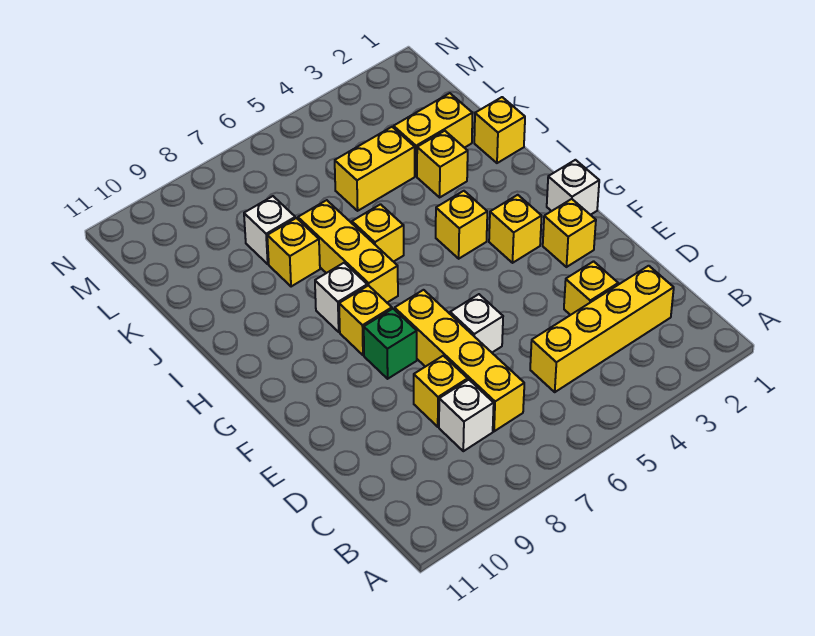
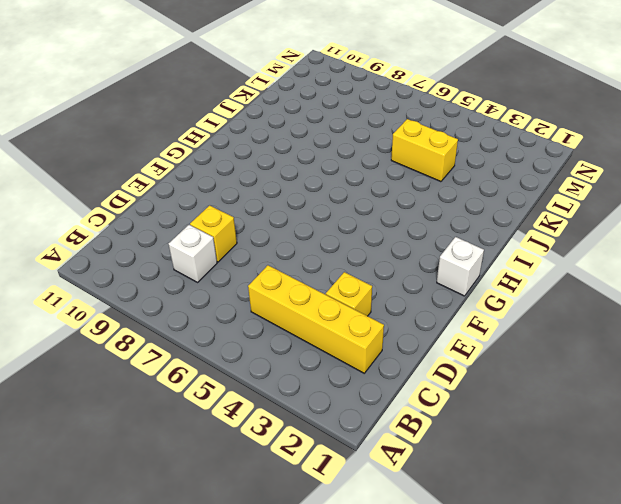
none -> yellow brick C7:F7 level 1
none -> white brick E6 level 1
none -> yellow brick F2 level 1

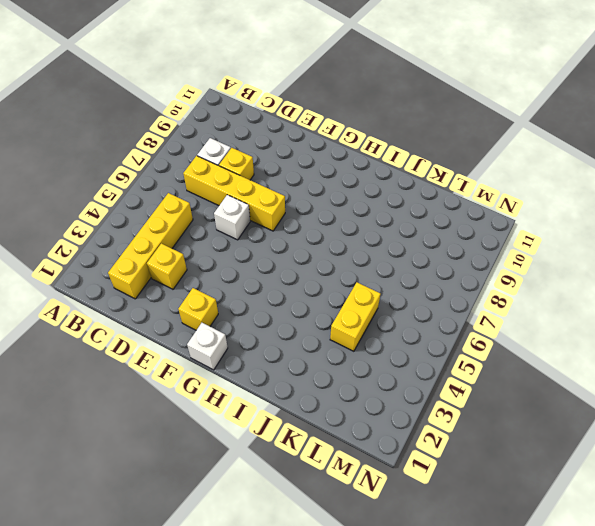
none -> green brick F8 level 1
none -> yellow brick G3 level 1
none -> yellow brick G8 level 1

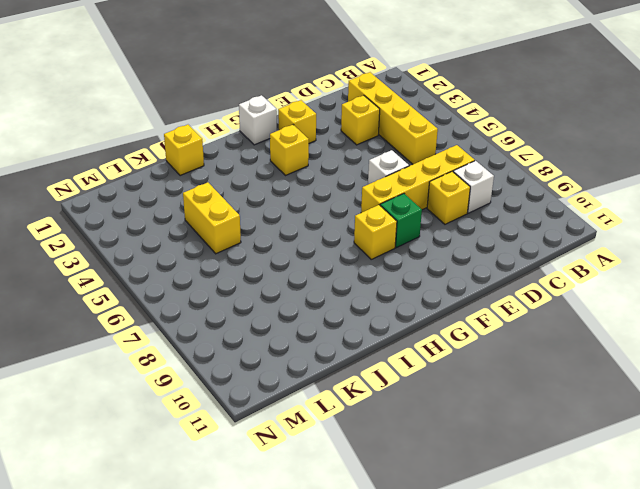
none -> yellow brick H4 level 1
none -> yellow brick H7:J7 level 1
none -> white brick H8 level 1

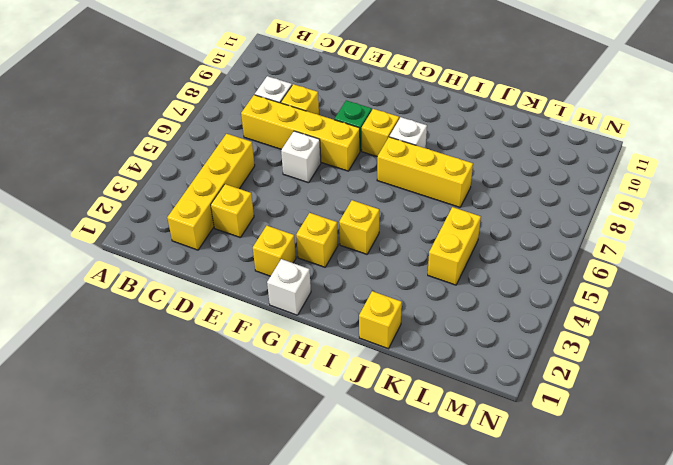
none -> yellow brick I6 level 1
none -> yellow brick J3 level 1
none -> yellow brick J8 level 1

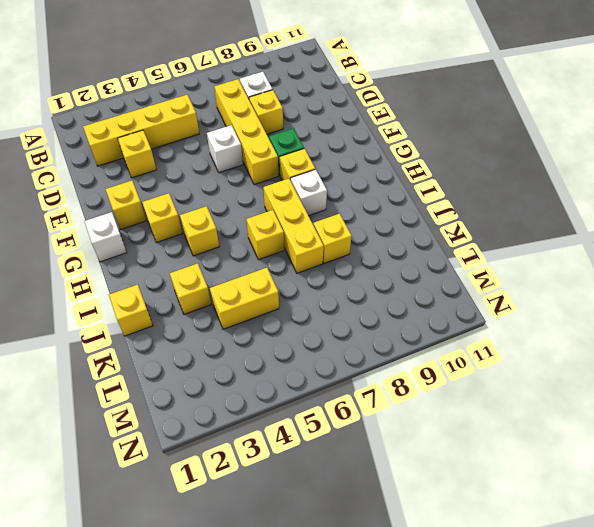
none -> yellow brick K2:K3 level 1
none -> white brick K8 level 1

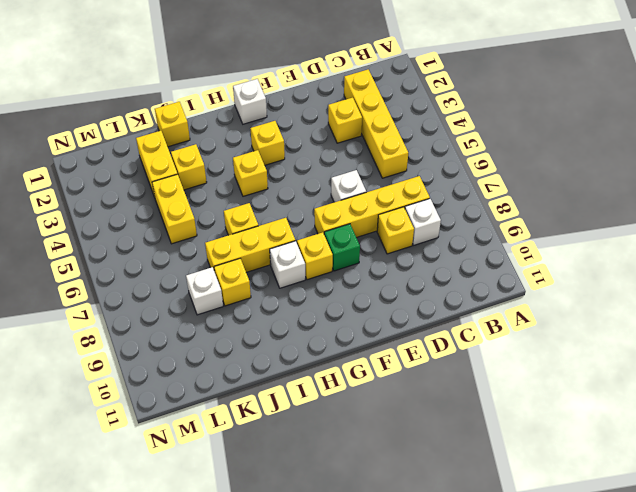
none -> yellow brick F2 level 1

